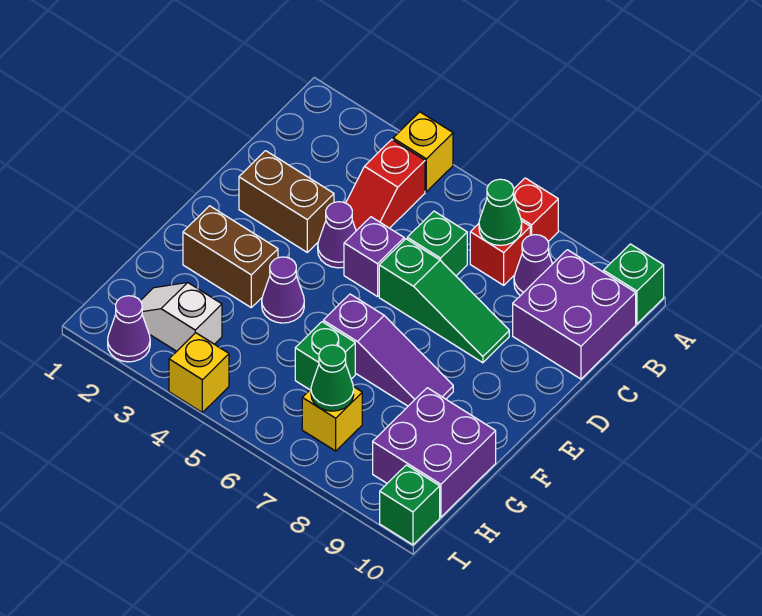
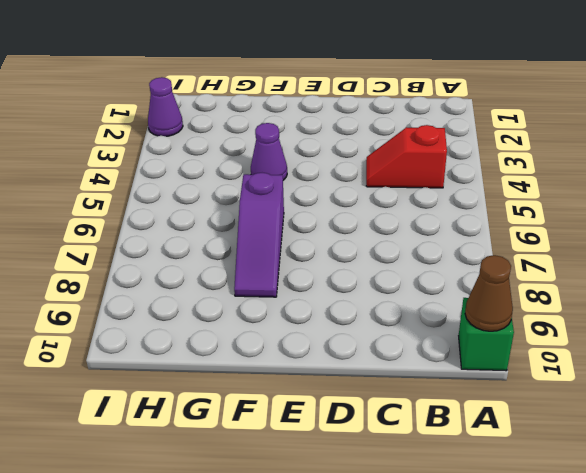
brown cone A10 level 2 -> none
none -> yellow brick A4 level 1
none -> red brick A7 level 1
none -> red brick B7 level 1

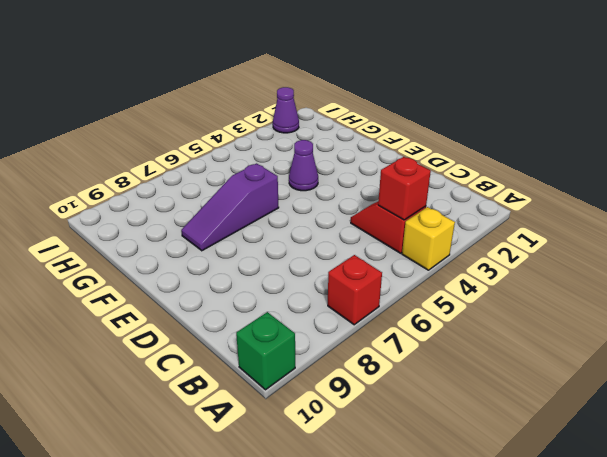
red brick B4 level 2 -> red brick B7 level 1
none -> purple cone B8 level 1
none -> purple brick B9:C10 level 1
none -> green brick C6 level 1

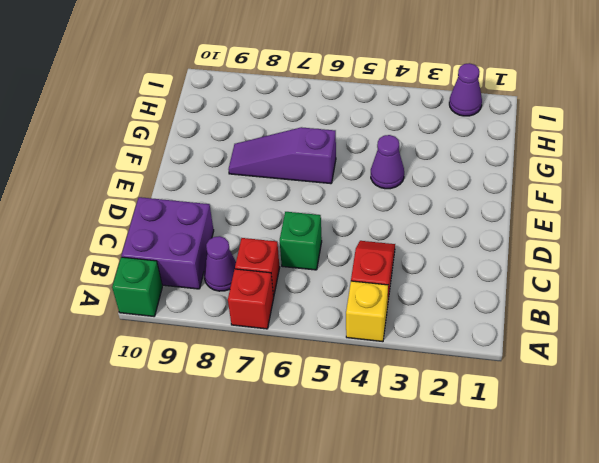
none -> brown brick D2:D3 level 1
none -> purple cone D4 level 1
none -> purple brick D5 level 1

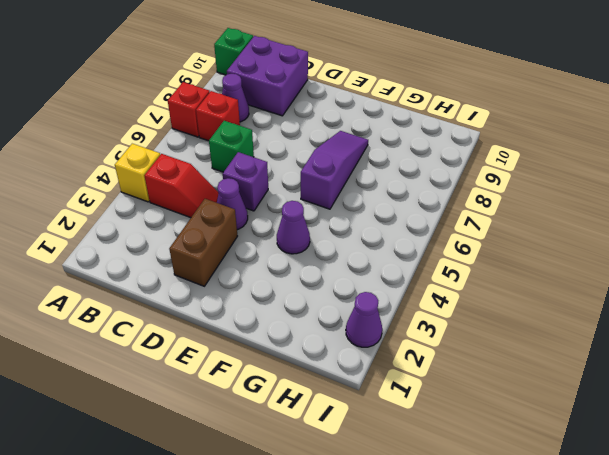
none -> green slope D6:D8 level 1 top 6
none -> brown brick F2:F3 level 1
none -> green brick G6 level 1

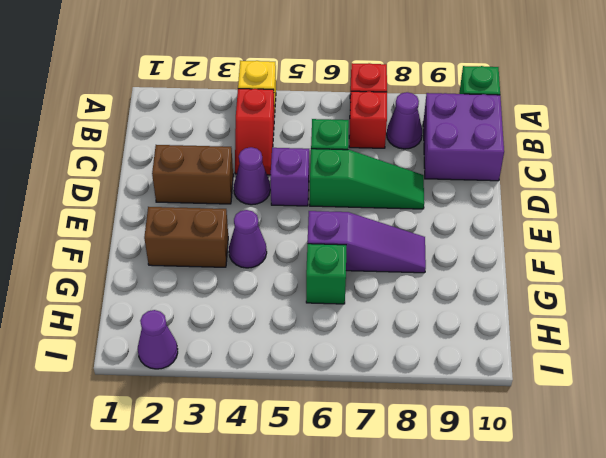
none -> purple brick G9:H10 level 1
none -> white slope H2:H3 level 1 top 3
none -> yellow brick H7 level 1

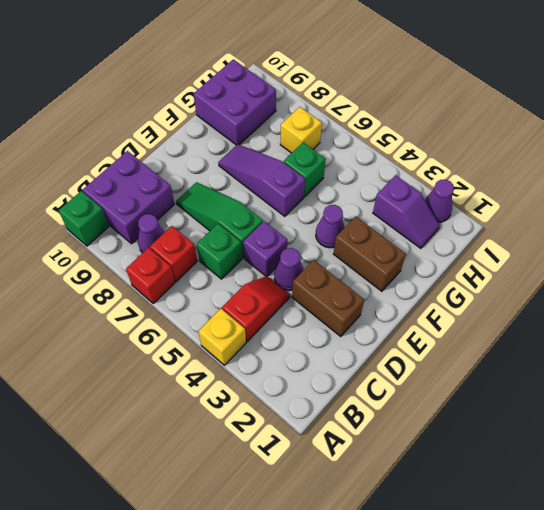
purple slope H2:H3 level 1 top 3 -> white slope H2:H3 level 1 top 3
none -> yellow brick I4 level 1
none -> green brick I10 level 1
none -> green cone B7 level 2

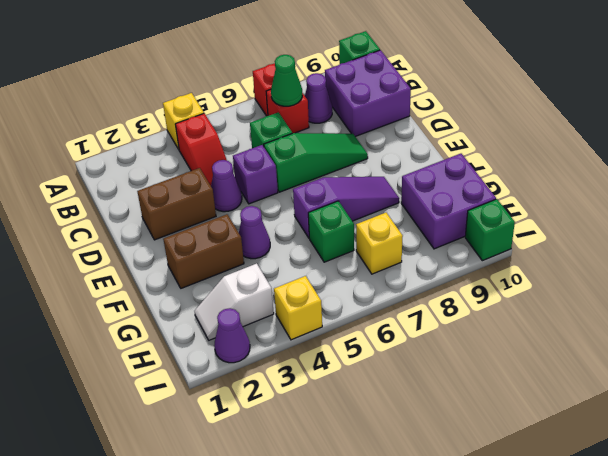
none -> green cone H7 level 2

